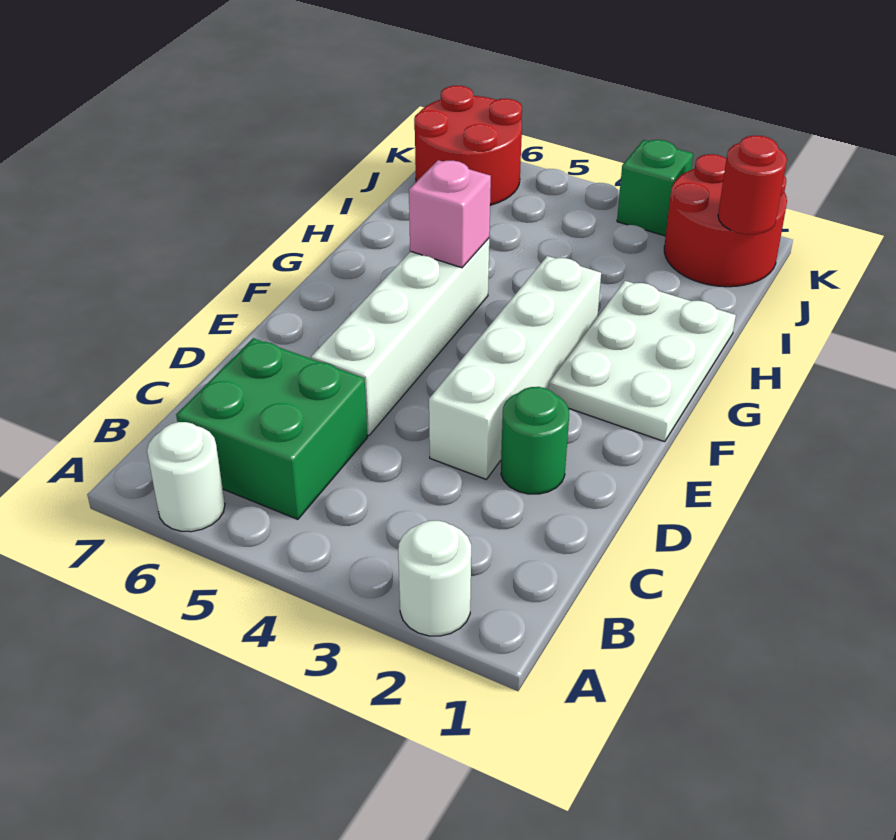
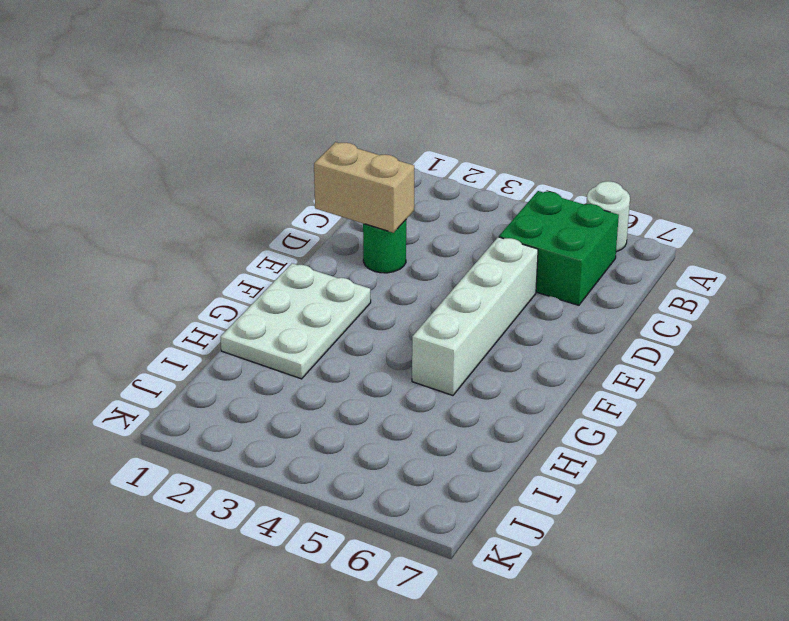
tan brick D1:D2 level 2 -> none
none -> white round brick A2 level 1
none -> white brick D3:G3 level 1
none -> red round brick J1:K2 level 1

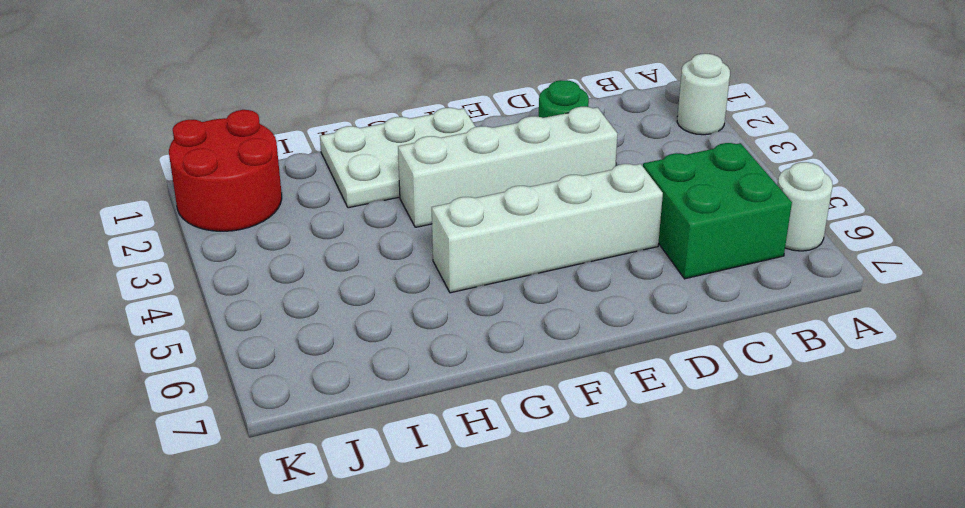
none -> red round brick J6:K7 level 1
none -> green brick K3 level 1
none -> pink brick G5 level 2

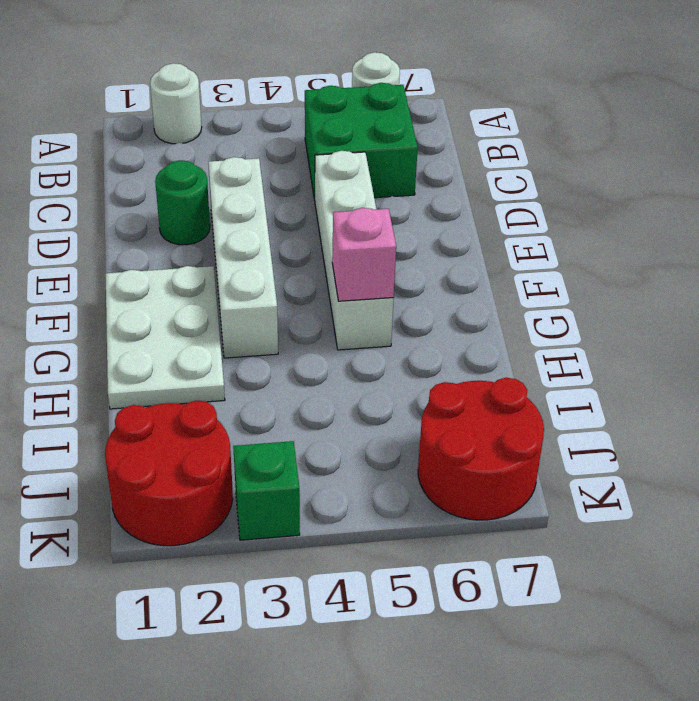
none -> red round brick J1 level 2

